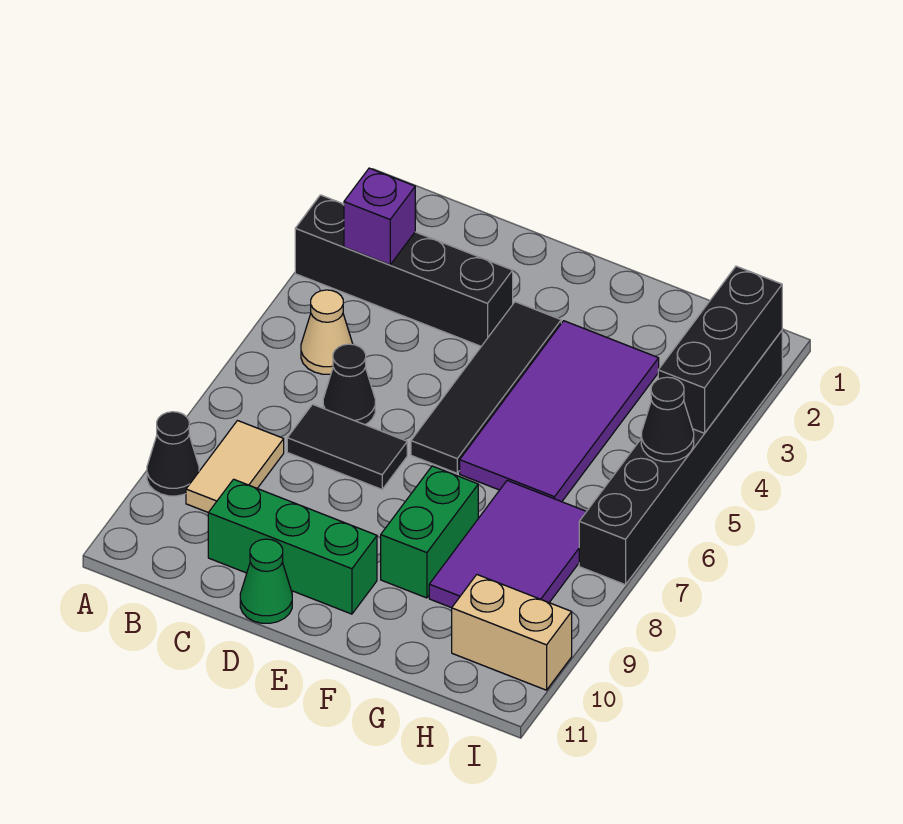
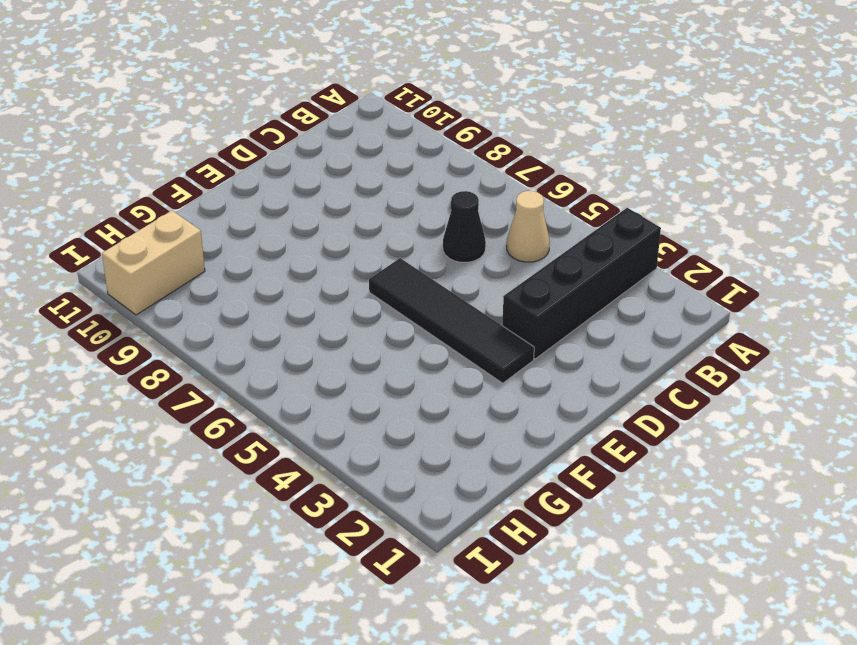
none -> black cone A9 level 1
none -> tan tile B8:B9 level 1
none -> black tile C7:D7 level 1

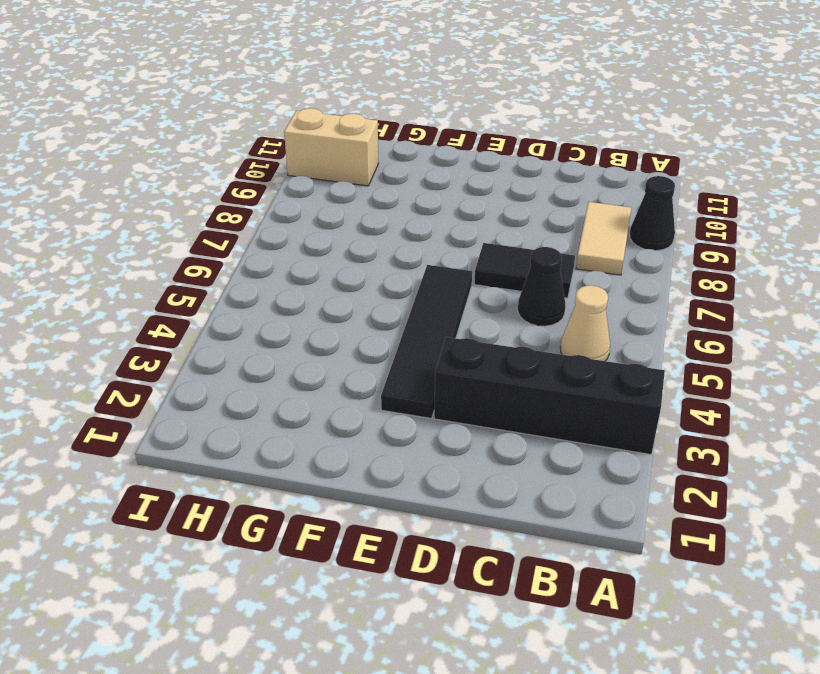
none -> green brick C10:E10 level 1
none -> green cone D11 level 1
none -> purple tile F3:G6 level 1

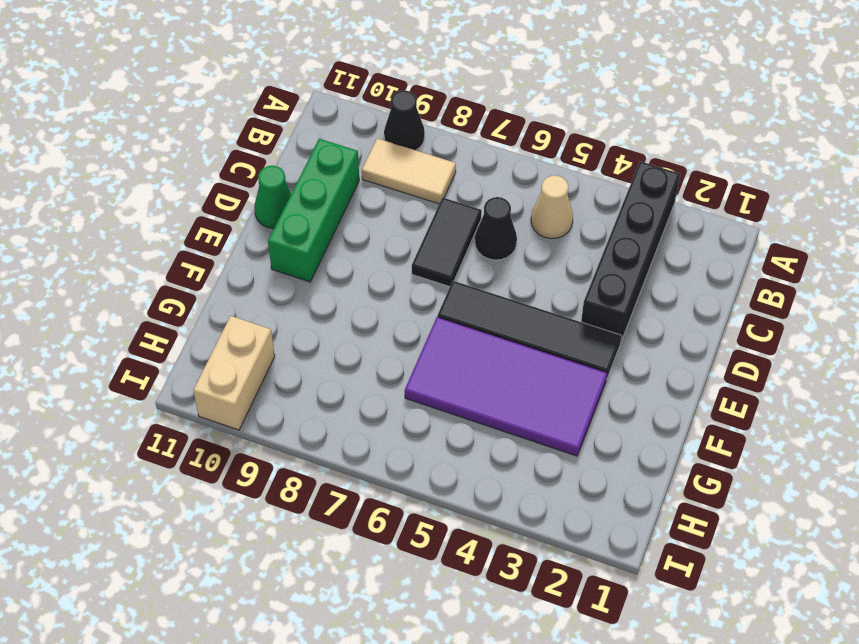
none -> green brick F8:F9 level 1
none -> purple tile G7:H9 level 1
none -> black brick I2:I7 level 1

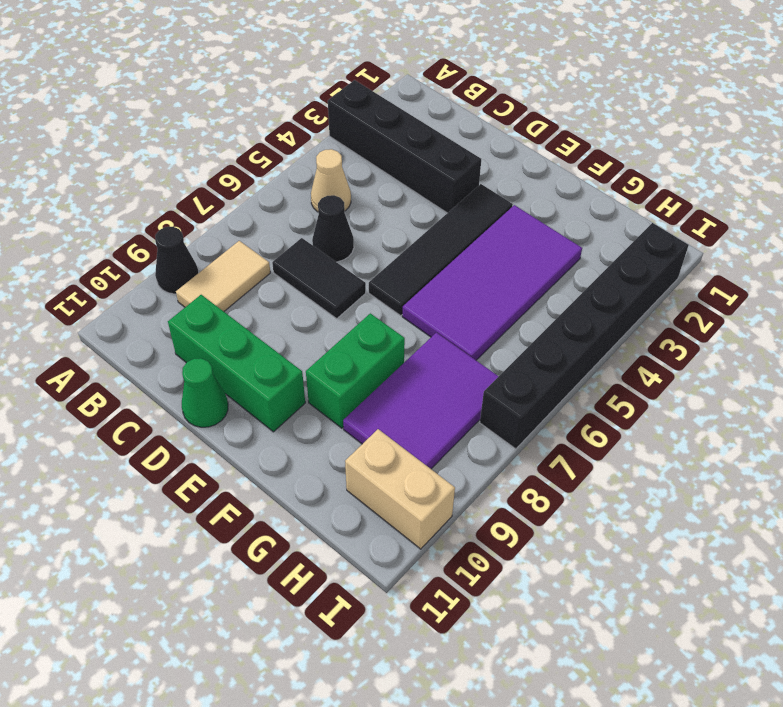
none -> purple brick B3 level 2
none -> black brick I2:I4 level 2
none -> black cone I5 level 2

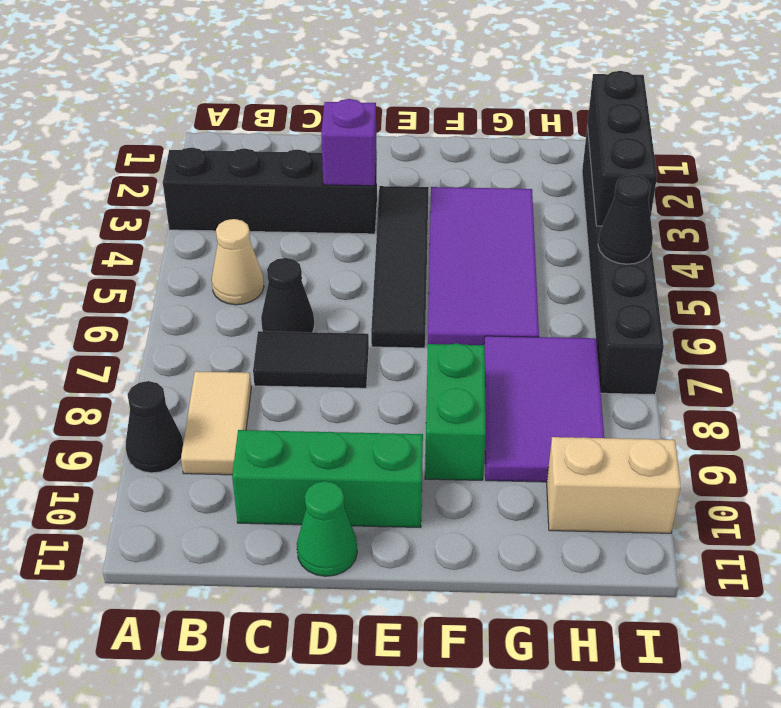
purple brick D3 level 2 -> purple brick B3 level 2

